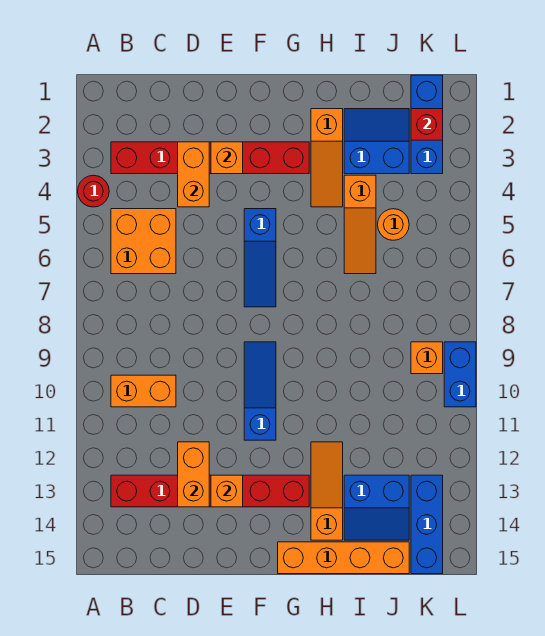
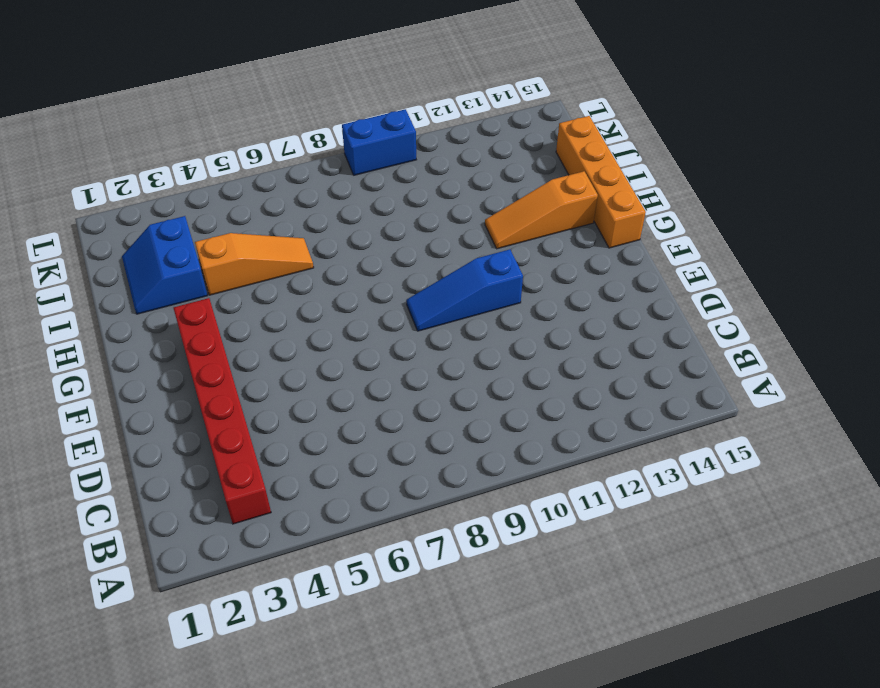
none -> red round brick A4 level 1
none -> orange brick B5:C6 level 1
none -> orange brick B10:C10 level 1

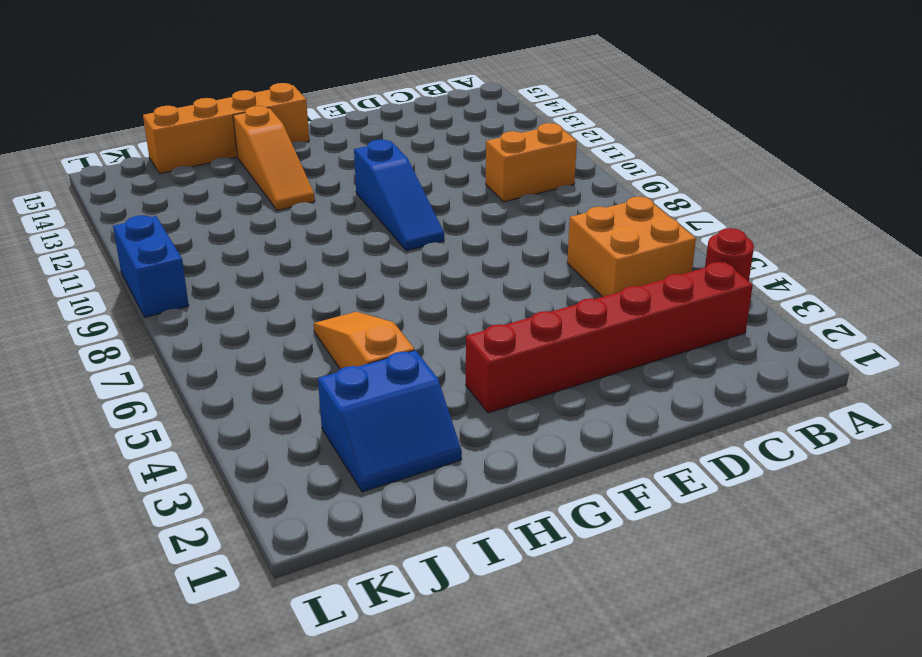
none -> red brick B13:G13 level 1
none -> blue slope F5:F7 level 1 top 5
none -> orange slope H2:H4 level 1 top 2

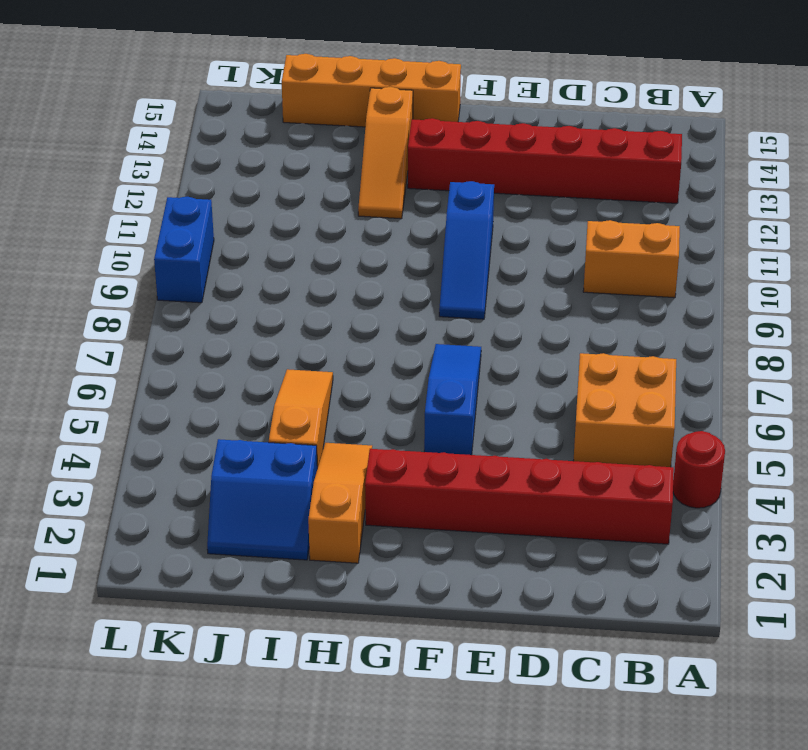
none -> blue slope I13:J14 level 1 top 13
none -> orange round brick J5 level 1
none -> blue brick K1:K3 level 1

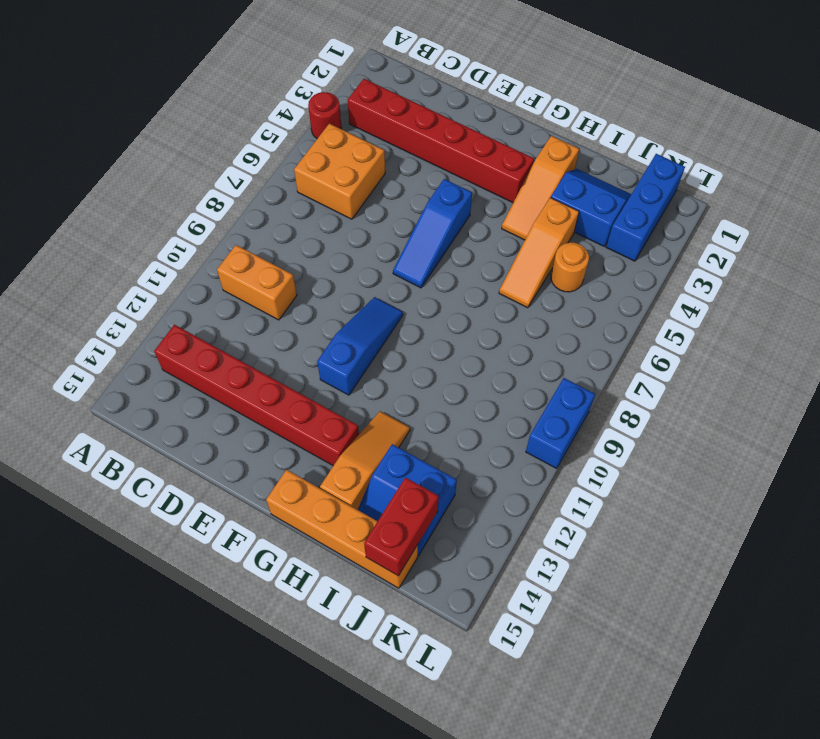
red brick J14:J15 level 2 -> none
none -> orange brick K9 level 1
none -> blue brick K13:K15 level 1
none -> orange brick D3:D4 level 2

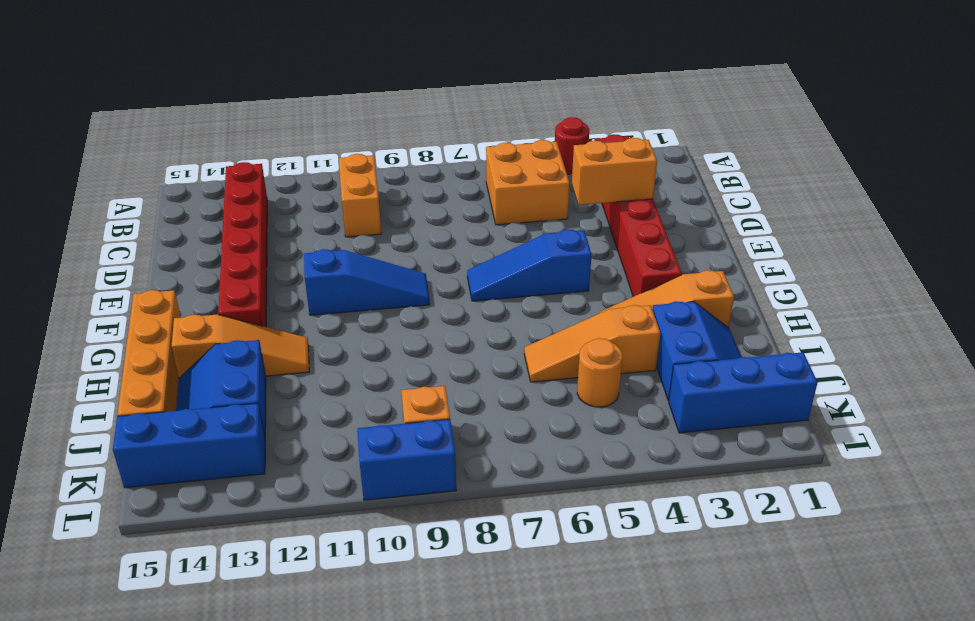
none -> orange brick D12:D13 level 2
none -> orange brick E3 level 2
none -> orange brick E13 level 2

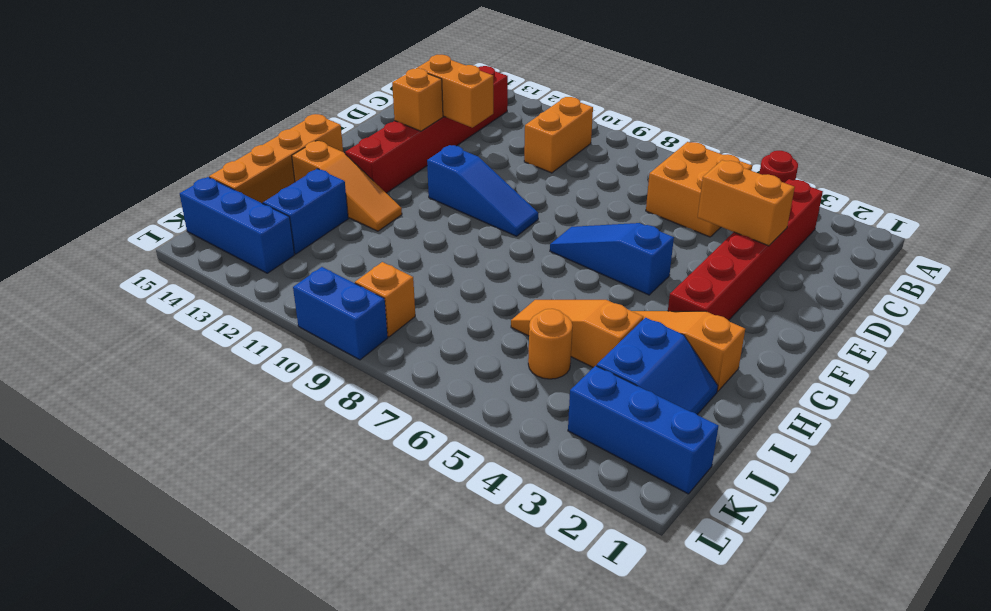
none -> orange brick E3 level 2
none -> red brick K2 level 2

